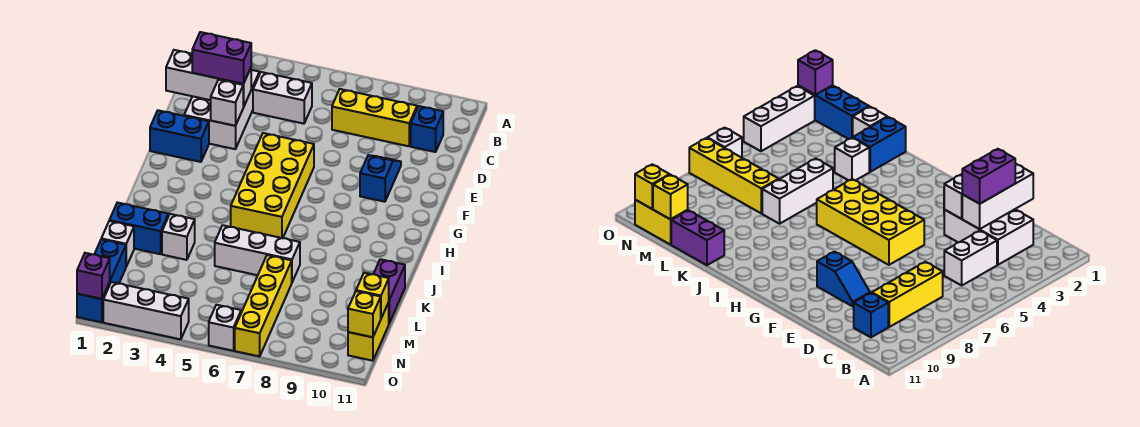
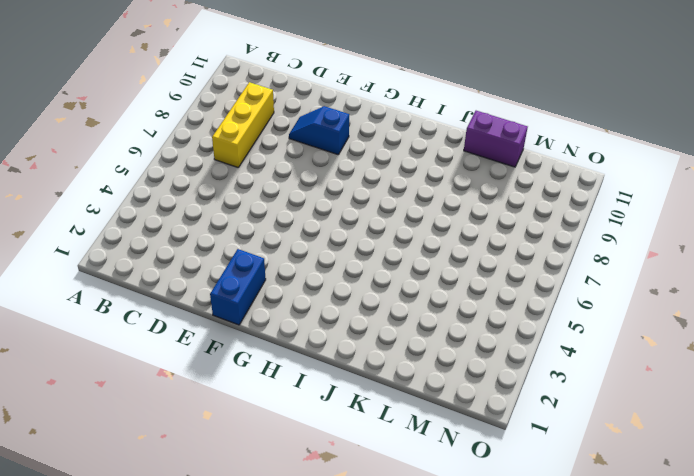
none -> white brick C2:E3 level 1
none -> white brick C4:C5 level 1
none -> blue brick C10 level 1

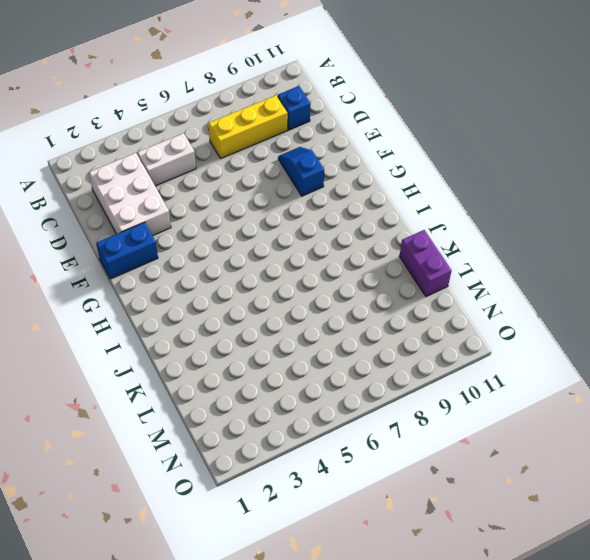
none -> yellow brick F5:I6 level 1
none -> blue brick K1:K2 level 1
none -> white brick K3 level 1

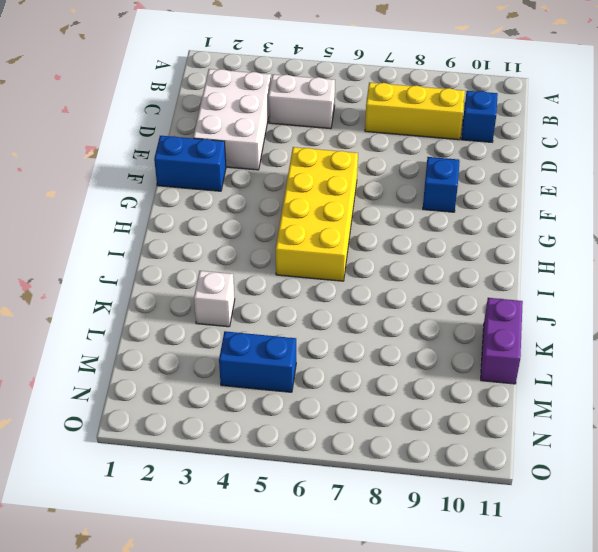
blue brick M4:M5 level 1 -> blue brick K1:K2 level 1
none -> white brick K5:K7 level 1
none -> white brick L1 level 1
none -> yellow brick L7:O7 level 1

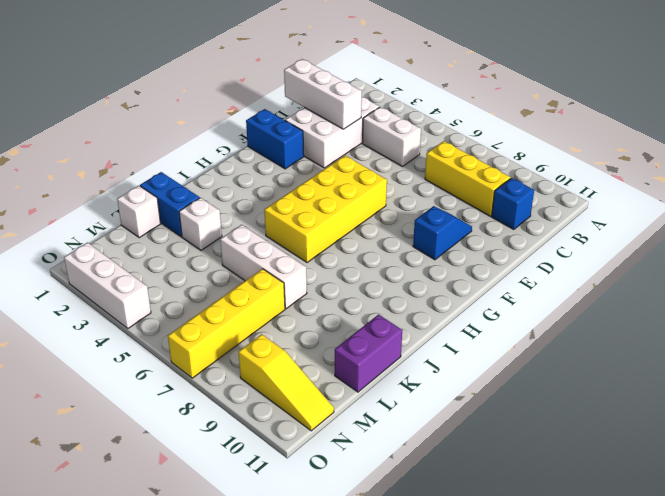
yellow slope N9:N11 level 1 top 9 -> yellow brick M11:N11 level 1
none -> blue brick M1:O1 level 1
none -> white brick O6 level 1
none -> white brick E3 level 2

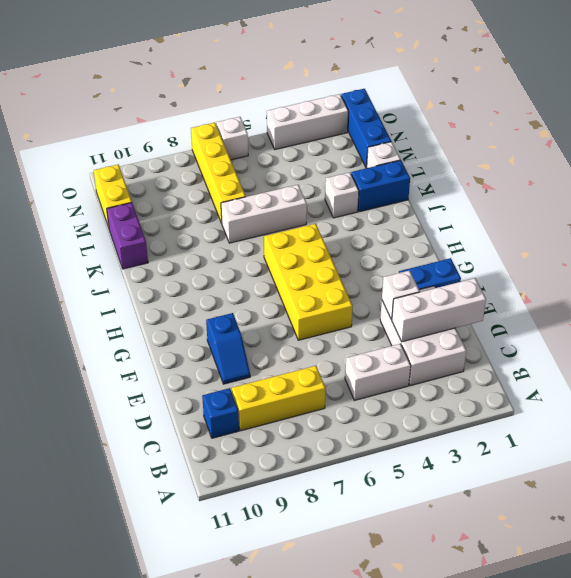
none -> yellow brick M11 level 2
none -> yellow brick N11 level 2
none -> purple brick O1 level 2

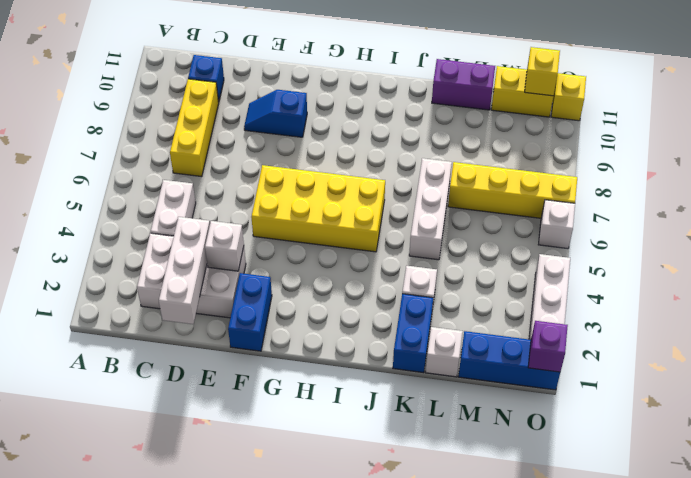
yellow brick O11 level 1 -> yellow brick M11 level 2
none -> purple brick D2:D3 level 3

